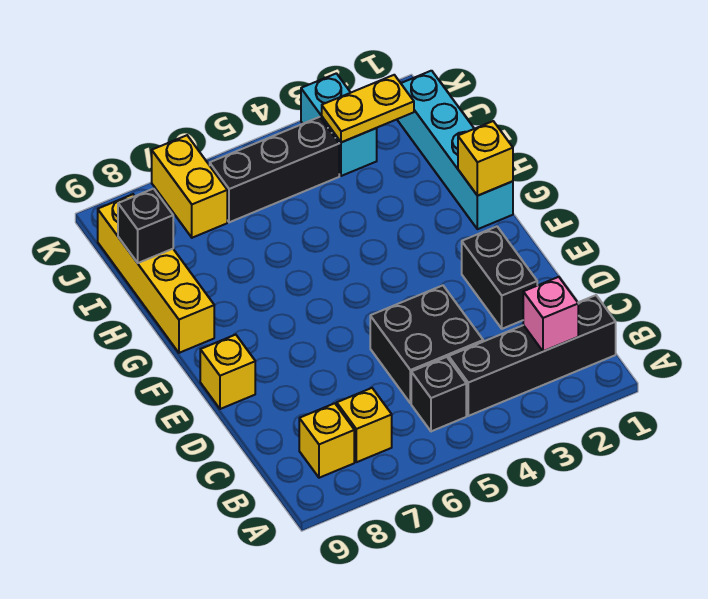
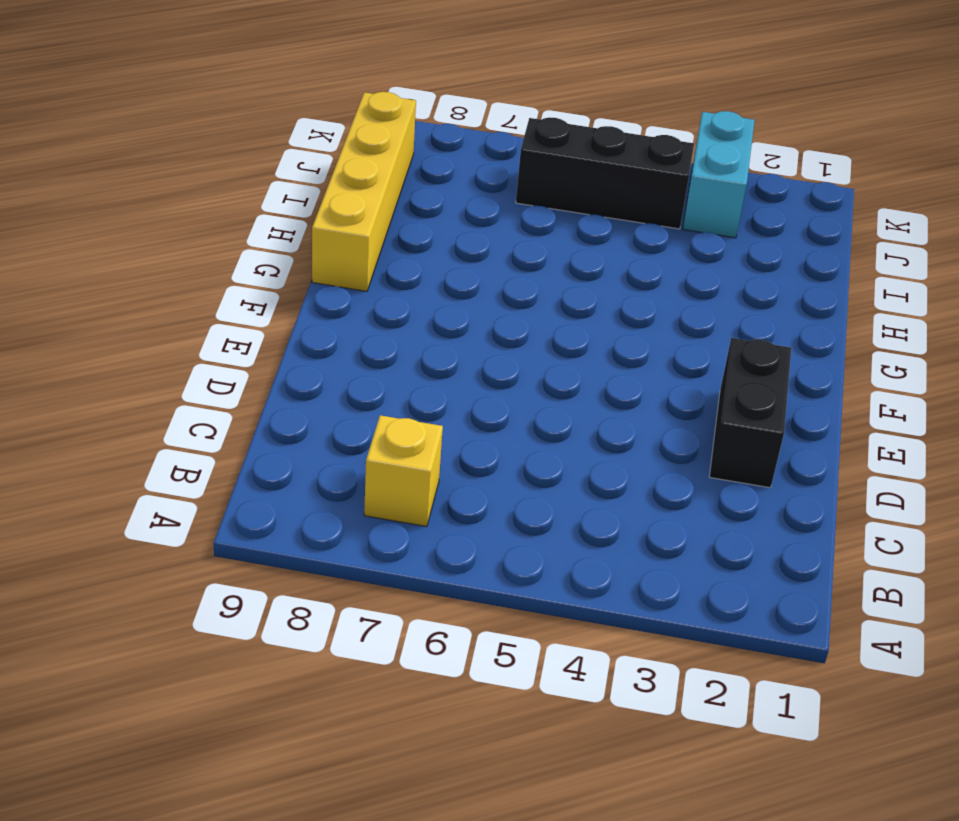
none -> black brick B1:B4 level 1
none -> black brick B5 level 1
none -> yellow brick B8 level 1

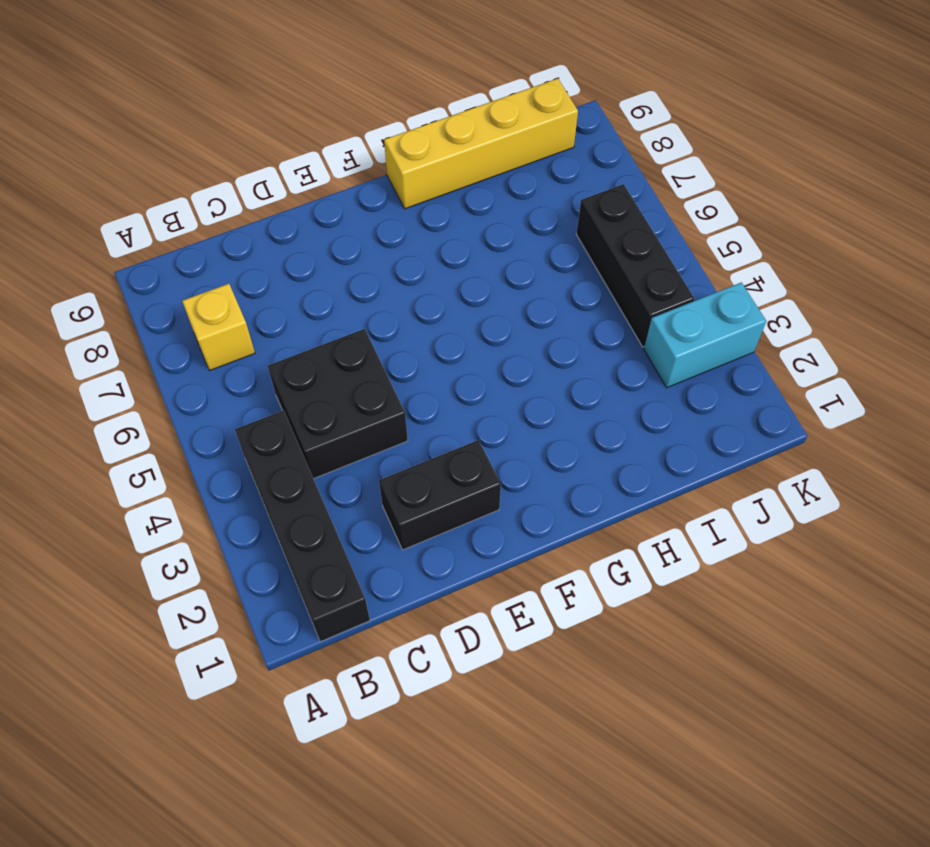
none -> black brick B5 level 1
none -> yellow brick B8 level 1
none -> yellow brick E9 level 1

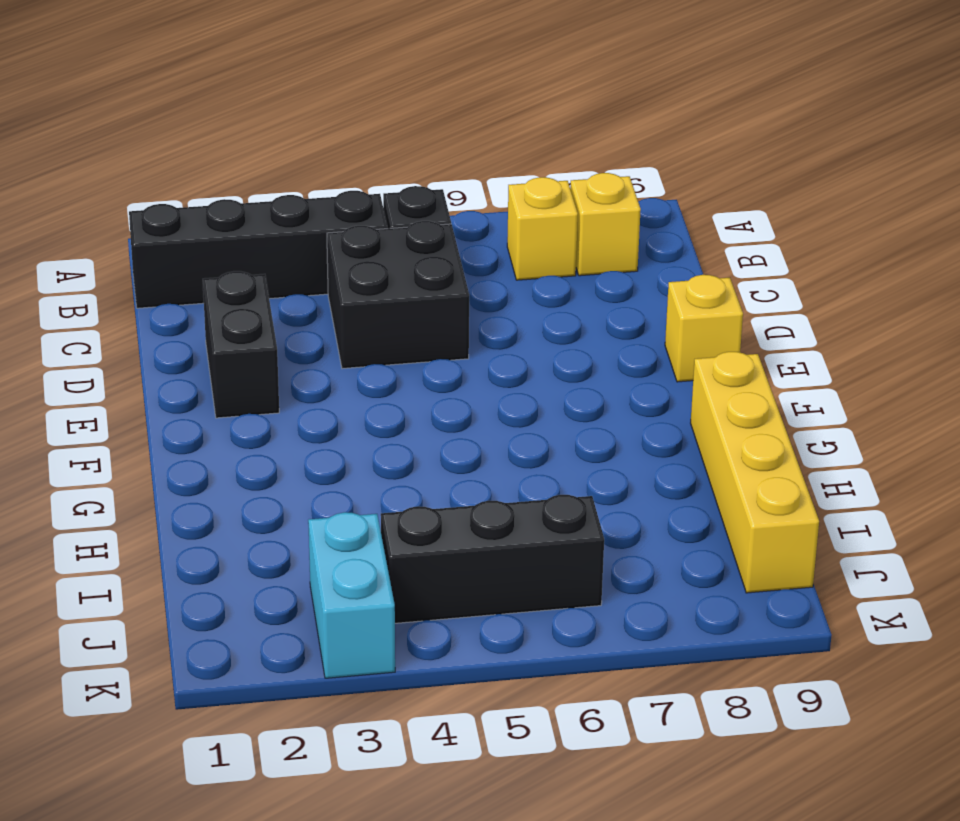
none -> cyan brick G1:J1 level 1
none -> yellow brick J7:K7 level 1
none -> pink brick B2 level 2

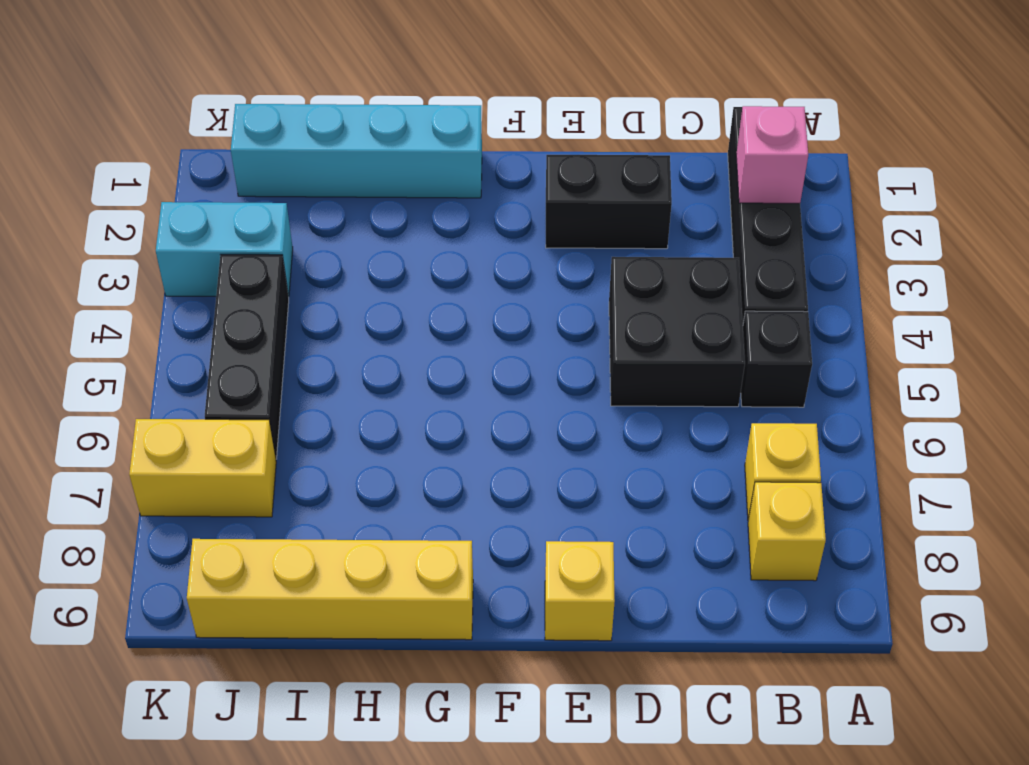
none -> yellow brick G1 level 2
none -> black brick I9 level 2
none -> yellow plate J2:J3 level 2

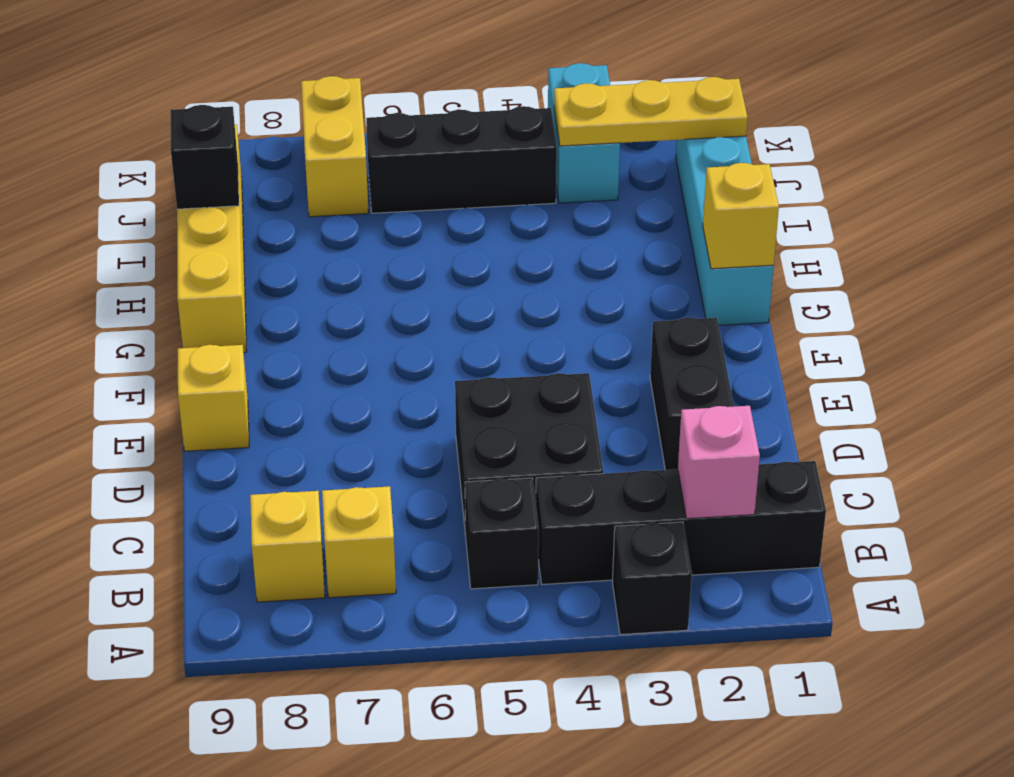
black brick A3 level 1 -> none
yellow plate J1:J3 level 2 -> yellow plate J2:J3 level 2

